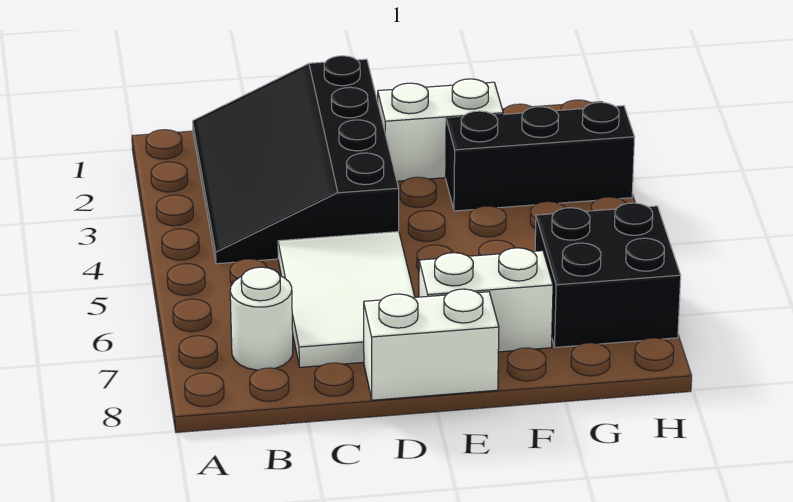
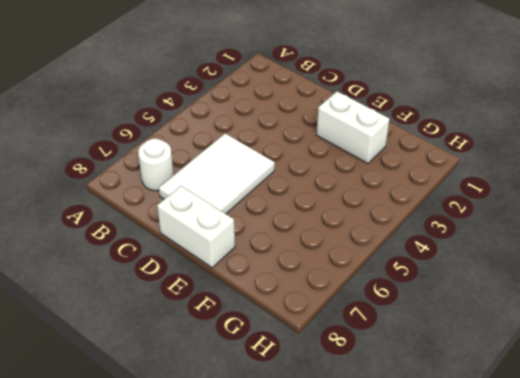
none -> black slope B1:D4 level 1 top D
none -> white brick E7:F7 level 1

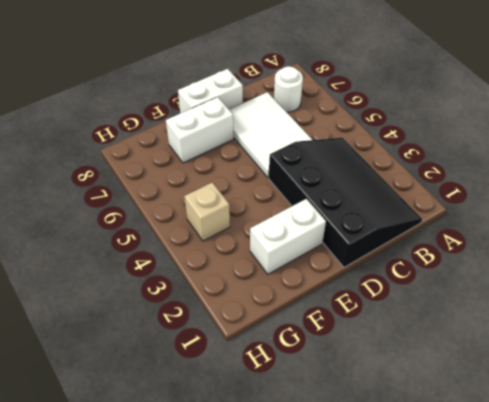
tan brick G4 level 1 -> none
none -> black brick F3:H3 level 1
none -> black brick G6:H7 level 1

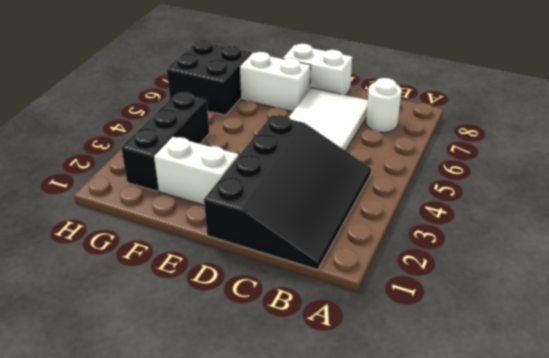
black brick G2:G4 level 1 -> black brick F3:H3 level 1

